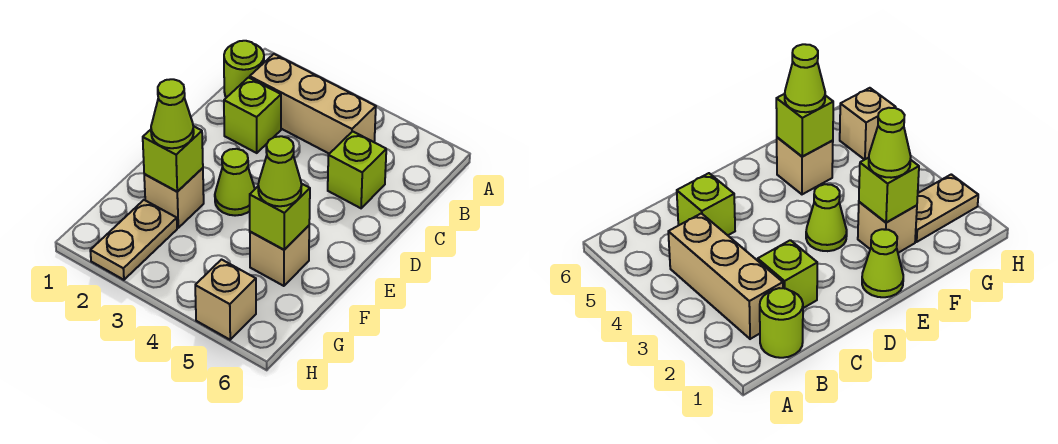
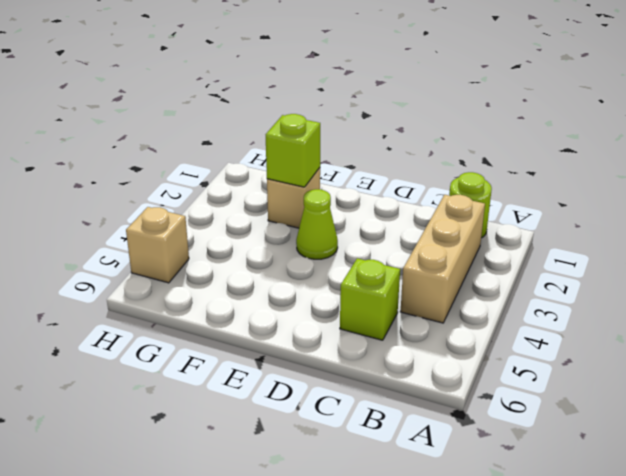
none -> lime brick C2 level 1
none -> lime cone E1 level 1
none -> tan brick F5 level 1

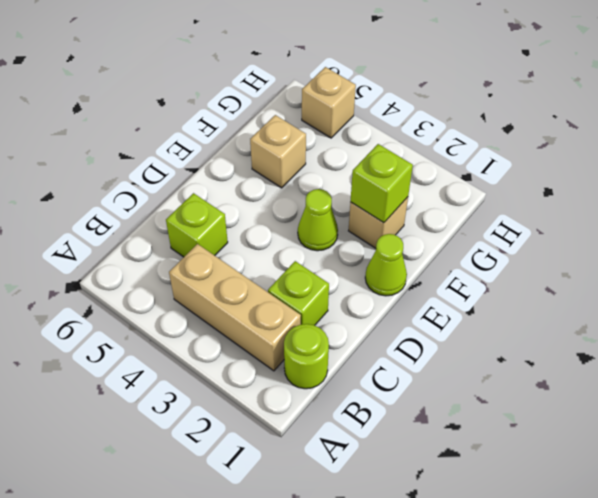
none -> tan plate G2:H2 level 1
none -> lime brick F5 level 2
none -> lime cone F2 level 3

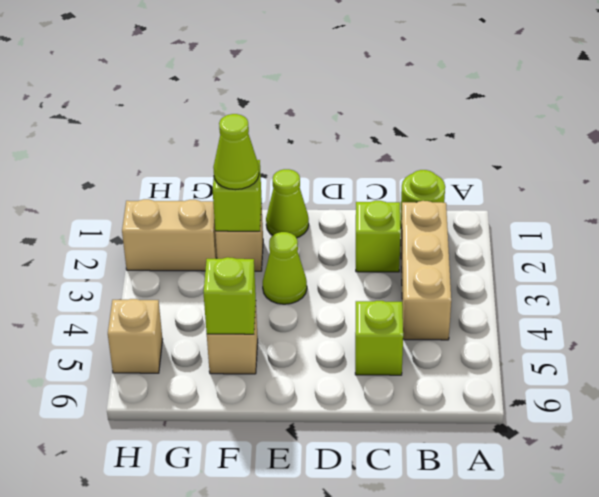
tan brick G2:H2 level 1 -> tan plate G2:H2 level 1
none -> lime cone F5 level 3

